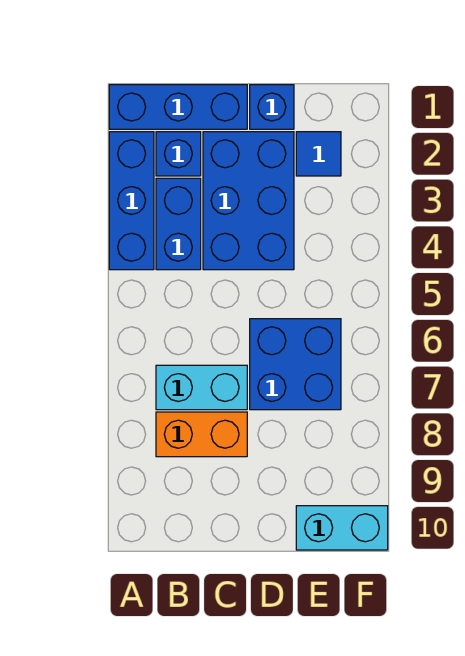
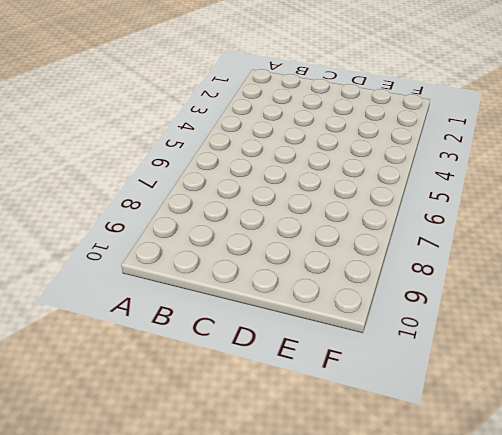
none -> blue brick A1:C1 level 1
none -> blue brick A2:A4 level 1

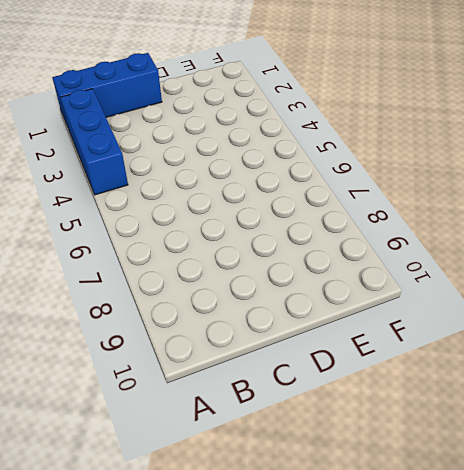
none -> blue brick B2 level 1
none -> blue brick B3:B4 level 1

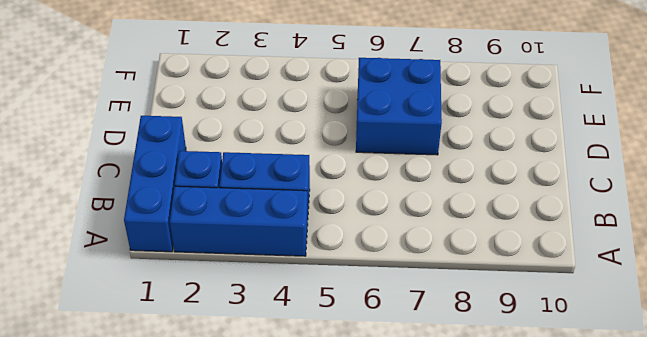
none -> cyan brick B7:C7 level 1
none -> orange brick B8:C8 level 1

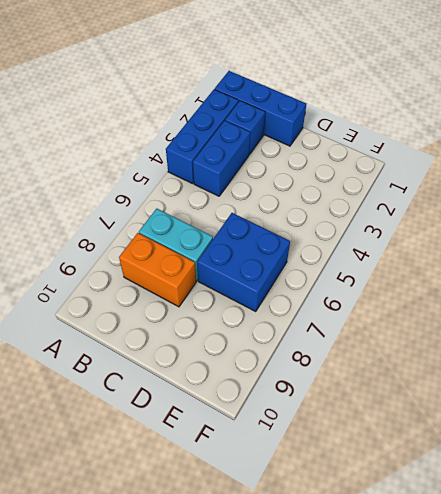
none -> blue brick C2:D4 level 1
none -> blue brick D1 level 1

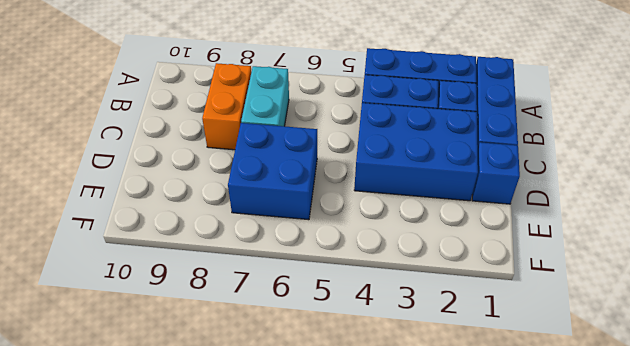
none -> blue tile E2 level 1
none -> cyan brick E10:F10 level 1

